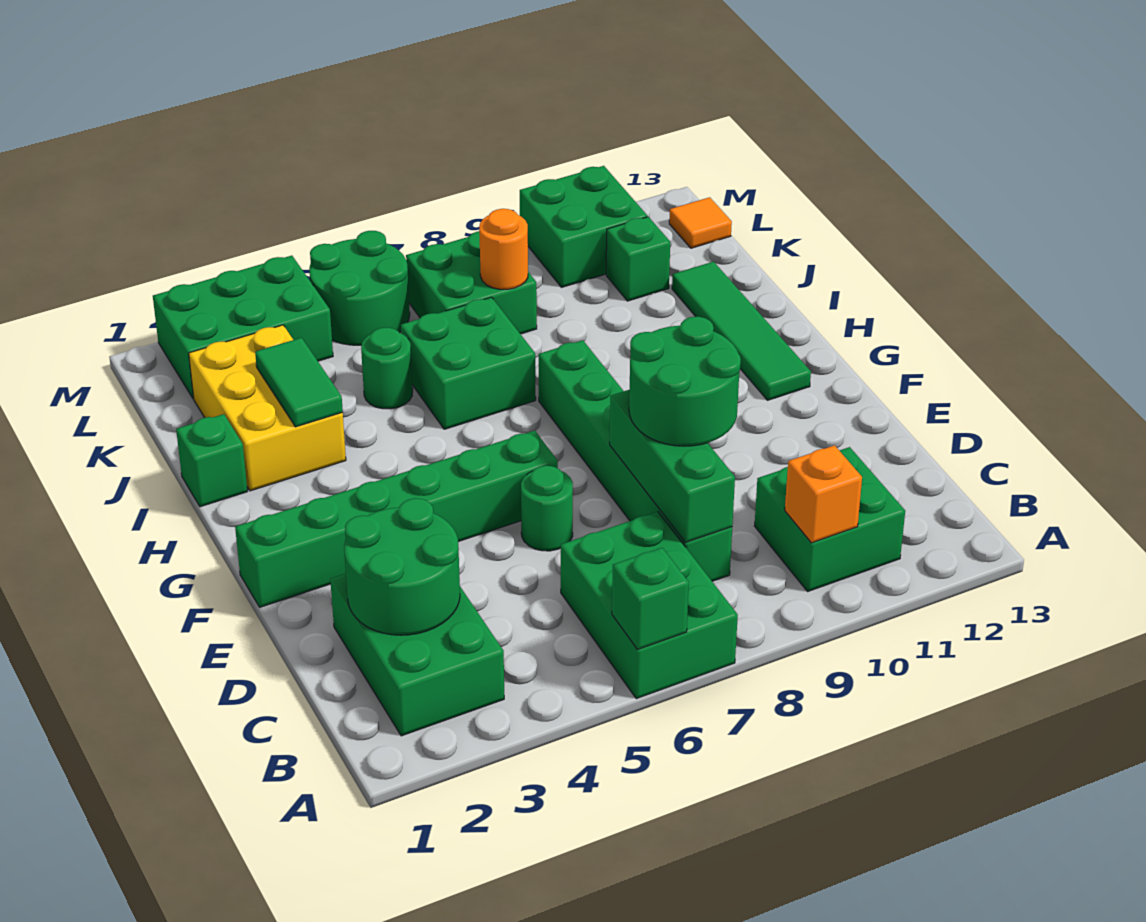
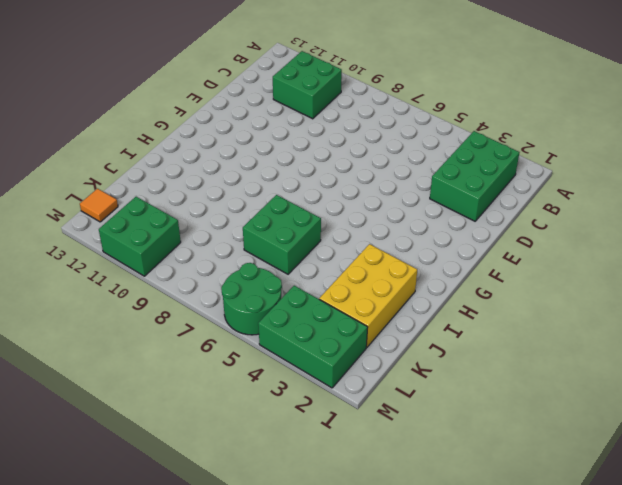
none -> green brick A6:C7 level 1
none -> green brick C8:H8 level 1
none -> green round brick E6 level 1

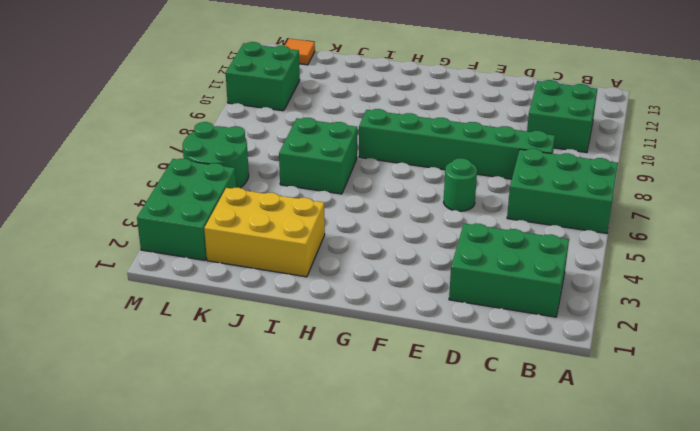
none -> green brick F1:F6 level 1
none -> green tile G12:J12 level 1
none -> green brick I1 level 1

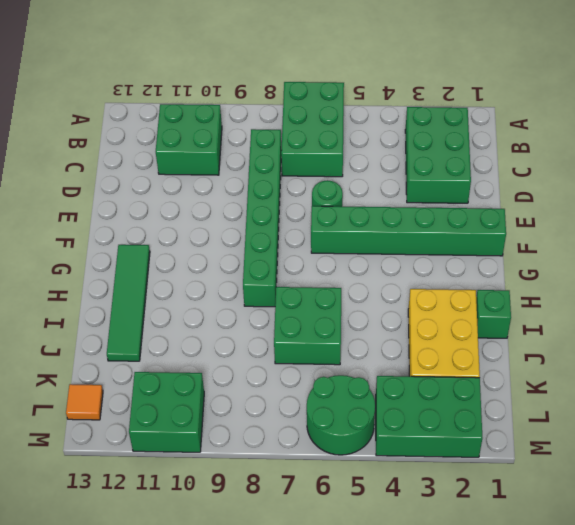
none -> green round brick J5 level 1
none -> green brick K7:L8 level 1
none -> green brick K11 level 1

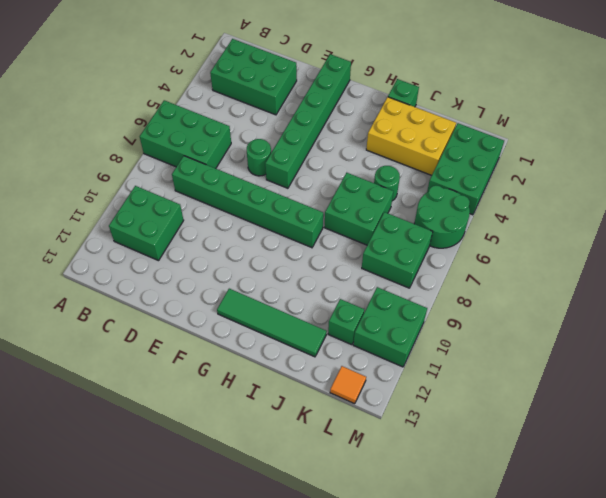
none -> green brick A6 level 2
none -> orange brick B10 level 2
none -> green round brick C2:D3 level 2

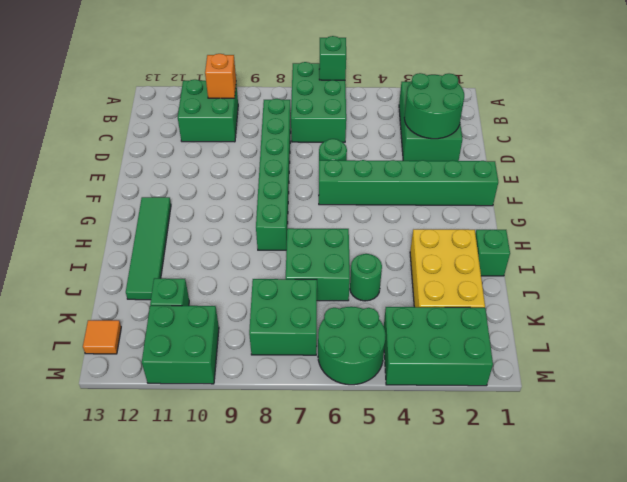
none -> green brick C8:E8 level 2
none -> green tile I3:J3 level 2
none -> orange round brick K8 level 2

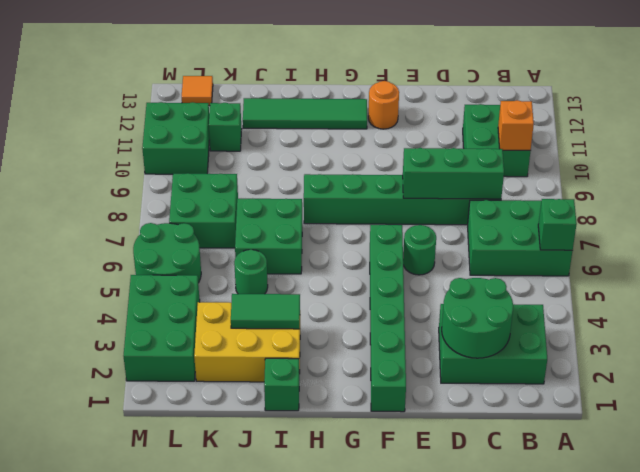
orange round brick F12 level 1 -> orange round brick K8 level 2
none -> green round brick D8:E9 level 3

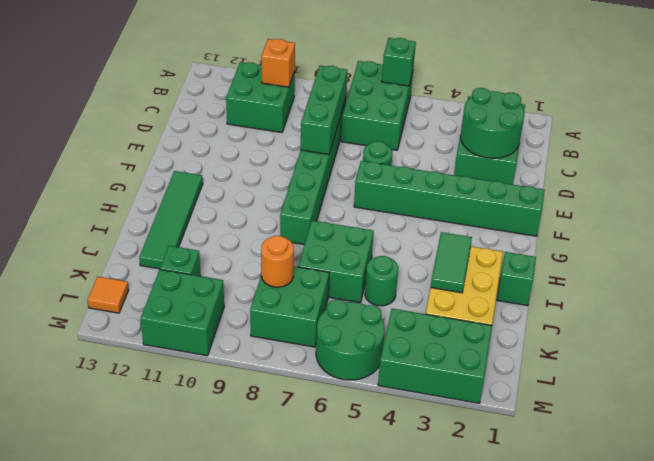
none -> green round brick D8:E9 level 3

